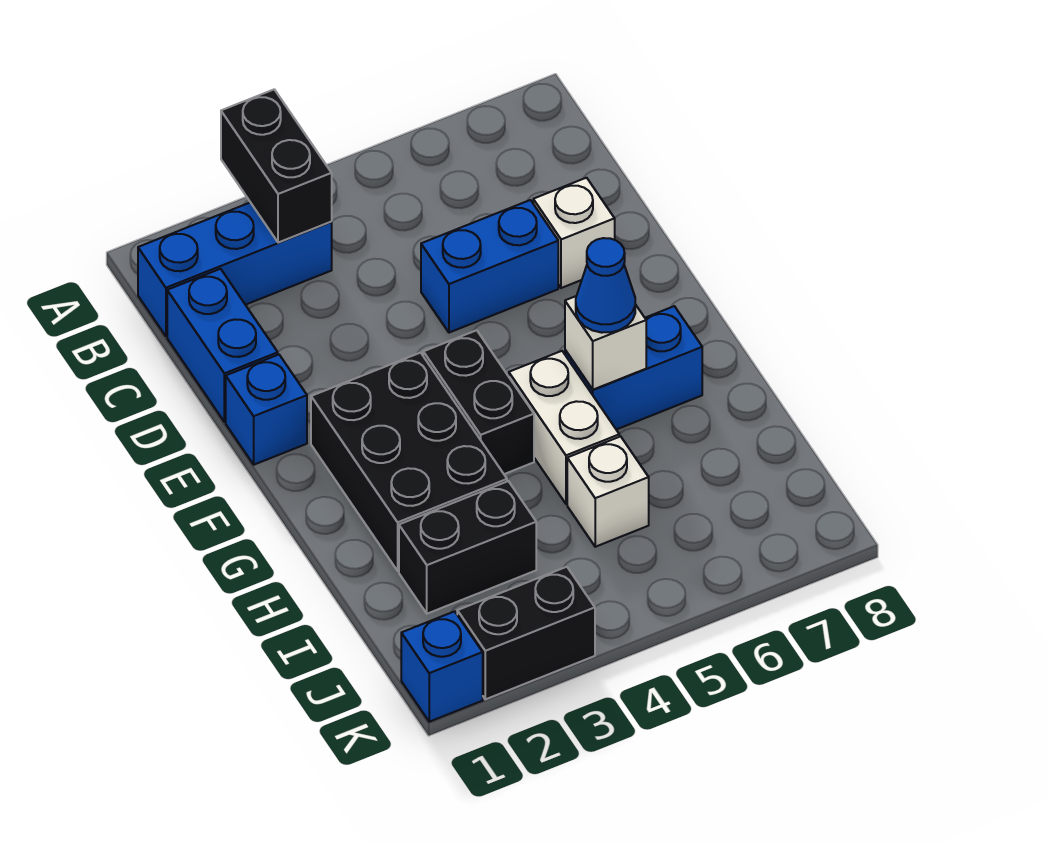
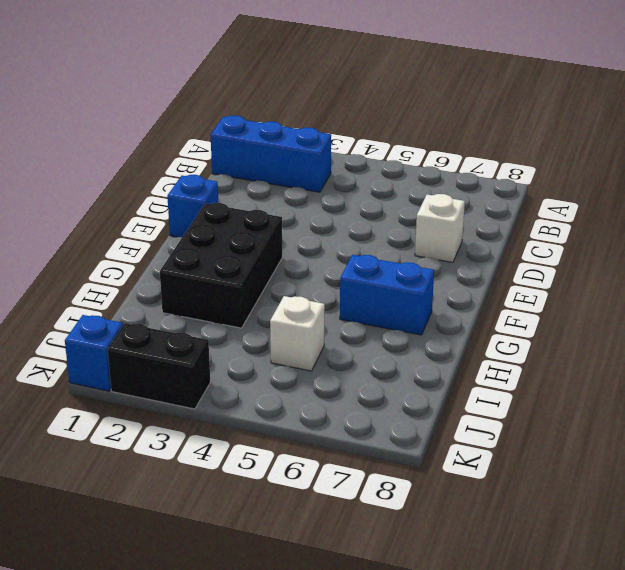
none -> blue brick C1:D1 level 1
none -> blue brick D5:D6 level 1
none -> black brick F4:G4 level 1

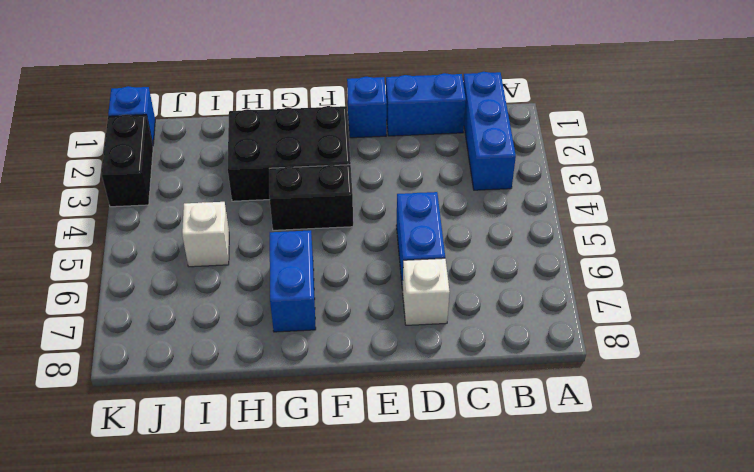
none -> white brick G5:H5 level 1
none -> black brick I2:I3 level 1
none -> black brick A3:B3 level 2

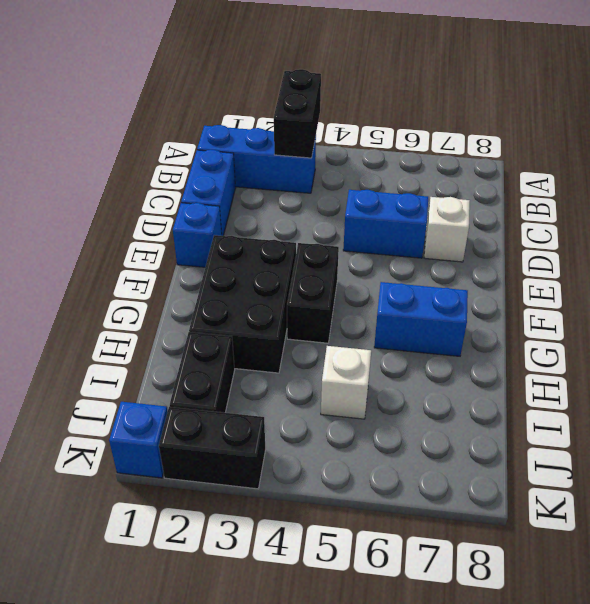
black brick I2:J2 level 1 -> black brick I2:I3 level 1
none -> white brick G5:H5 level 1
none -> white brick G6 level 2
none -> blue cone G6 level 3

